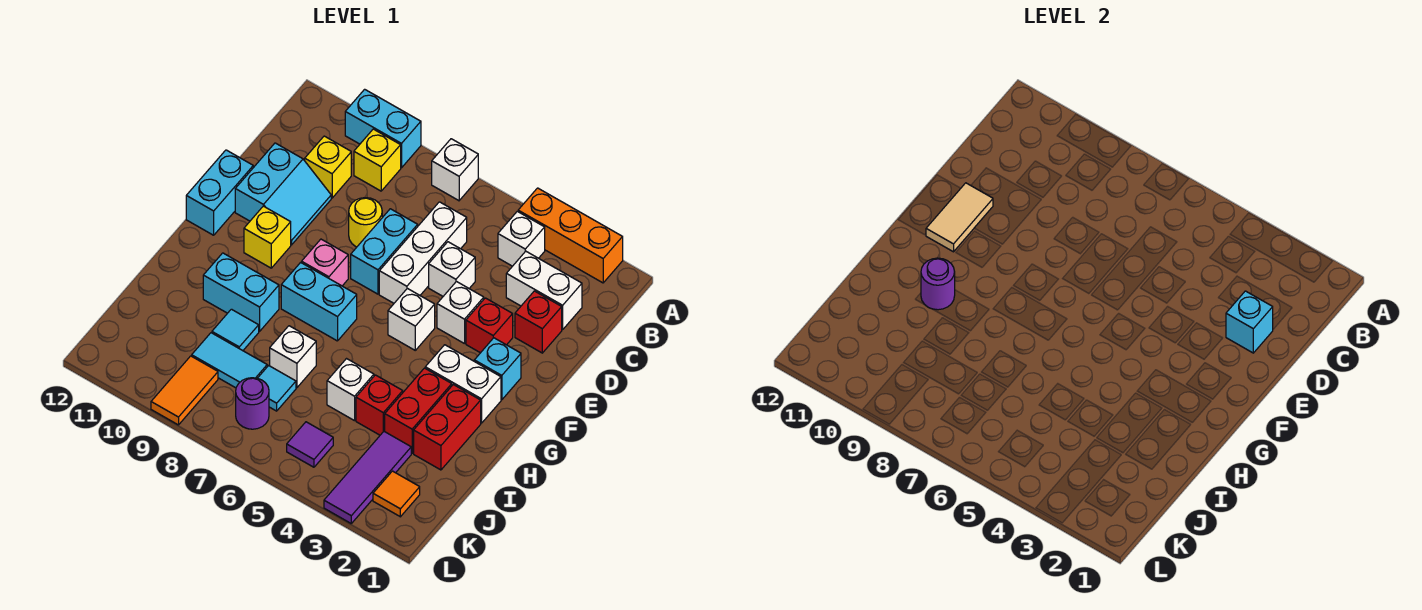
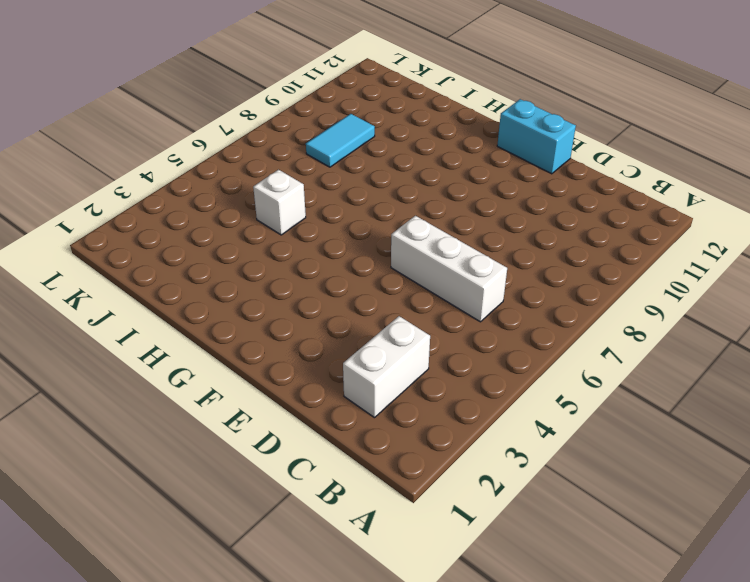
none -> orange brick A2:A4 level 1
none -> white brick A7 level 1
none -> cyan brick A9:A10 level 1
none -> white brick B4 level 1

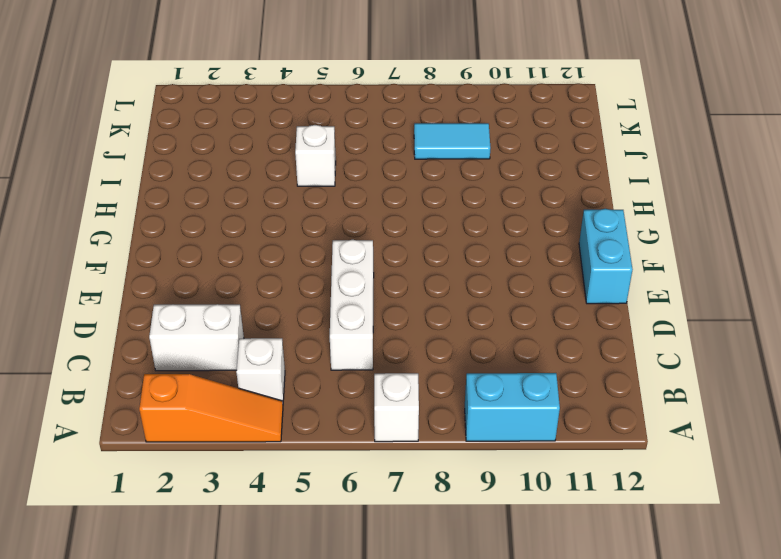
orange slope A2:A4 level 1 top 2 -> orange brick A2:A4 level 1
none -> yellow brick B9 level 1
none -> yellow brick C10 level 1
none -> red brick D2 level 1
none -> white brick D5 level 1

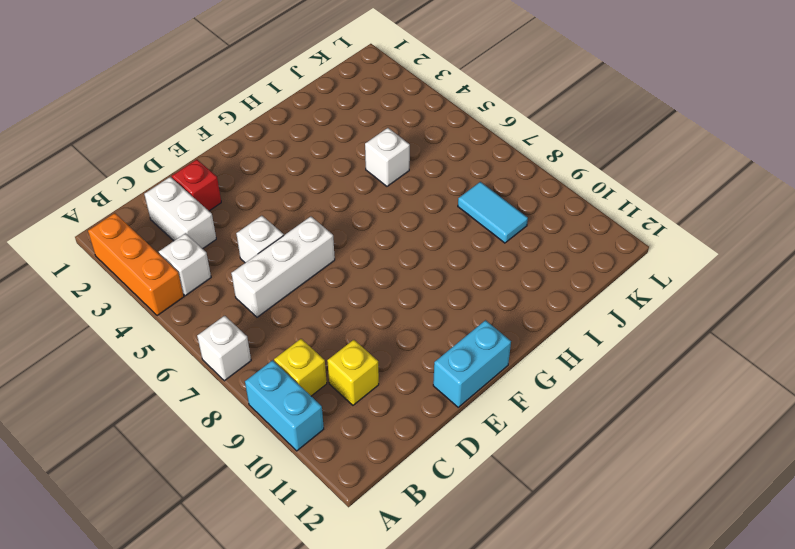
none -> cyan brick D7:E7 level 1
none -> yellow round brick D8 level 1
none -> cyan slope D10:E11 level 1 top 11
none -> red brick E3 level 1

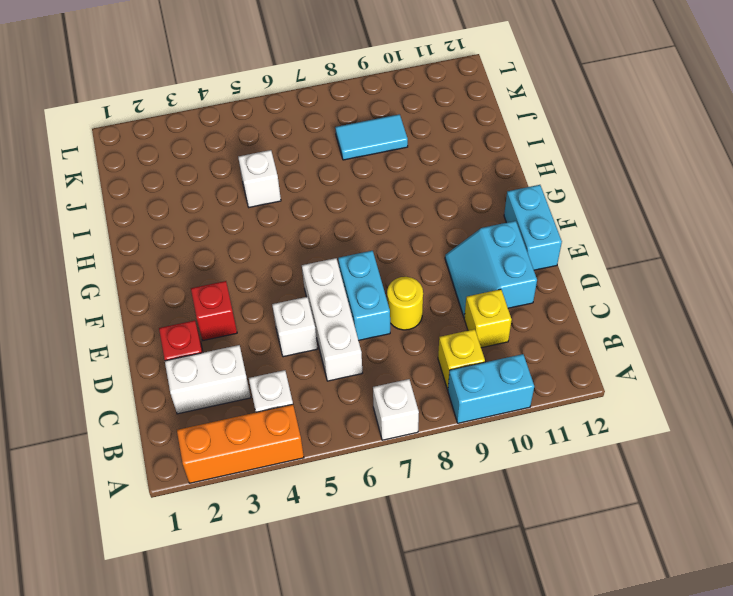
none -> white brick E4 level 1
none -> cyan brick F2 level 1
none -> white brick F5 level 1
none -> pink brick F8 level 1

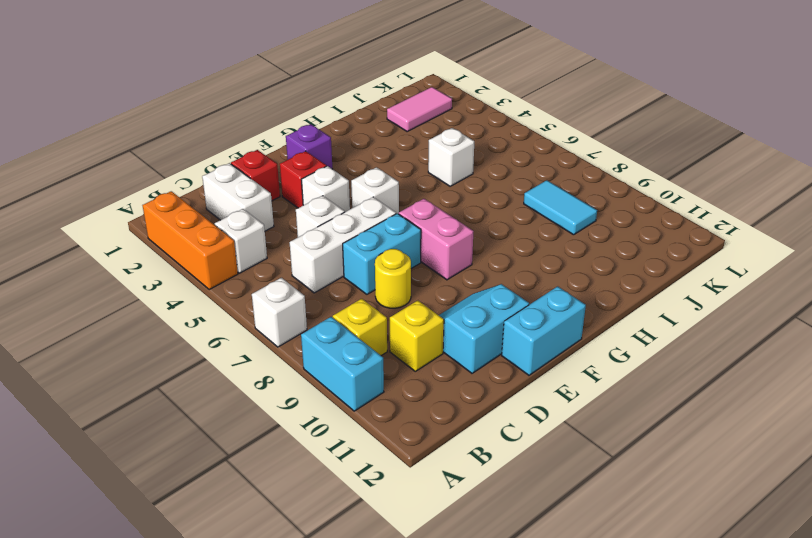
purple brick F2 level 1 -> cyan brick F2 level 1
pink brick F7:F8 level 1 -> pink brick F8 level 1
pink tile J2:K2 level 1 -> orange tile K2 level 1
none -> yellow brick F10 level 1
none -> white brick G2:G3 level 1
none -> cyan brick G7:G8 level 1
none -> red brick H2:I2 level 1

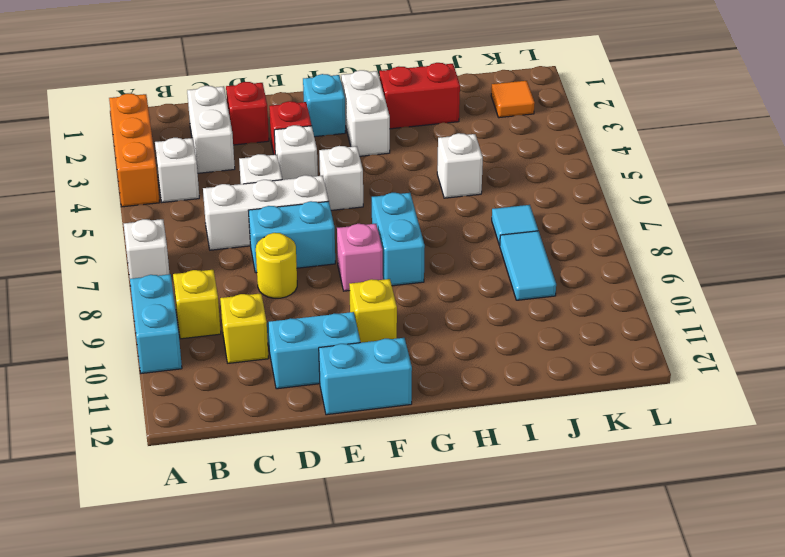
none -> red brick H3:I3 level 1
none -> cyan brick H9:H10 level 1
none -> red brick I4 level 1
none -> white brick I7 level 1

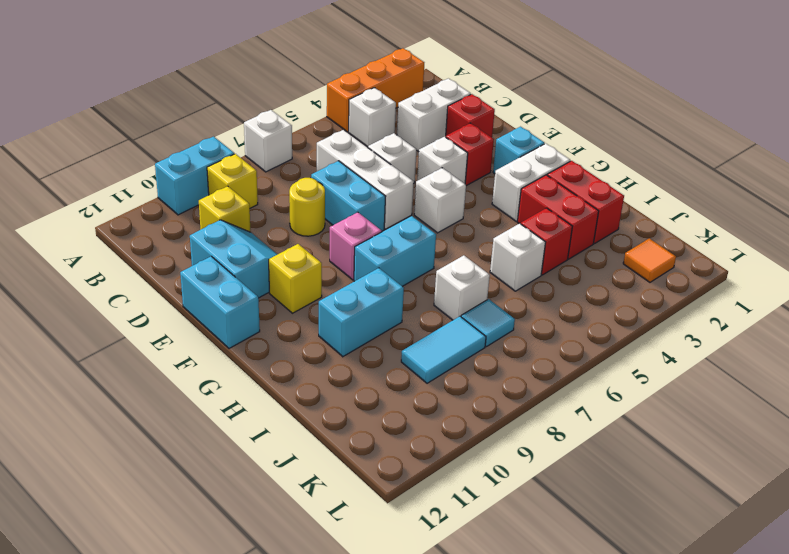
none -> cyan tile I9 level 1
none -> purple tile J3:L3 level 1
none -> purple tile K5 level 1
none -> purple round brick K7 level 1

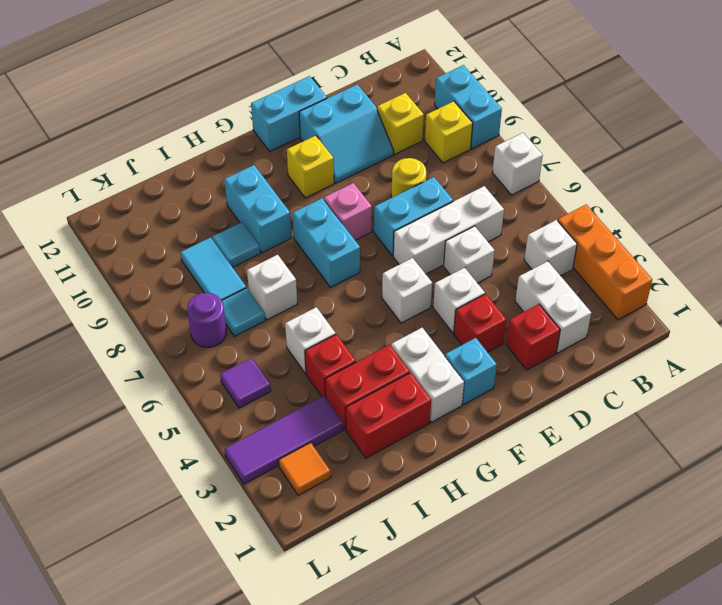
none -> orange tile K9:L9 level 1
none -> cyan brick D2 level 2
none -> tan tile E11:F11 level 2
none -> purple round brick H10 level 2

